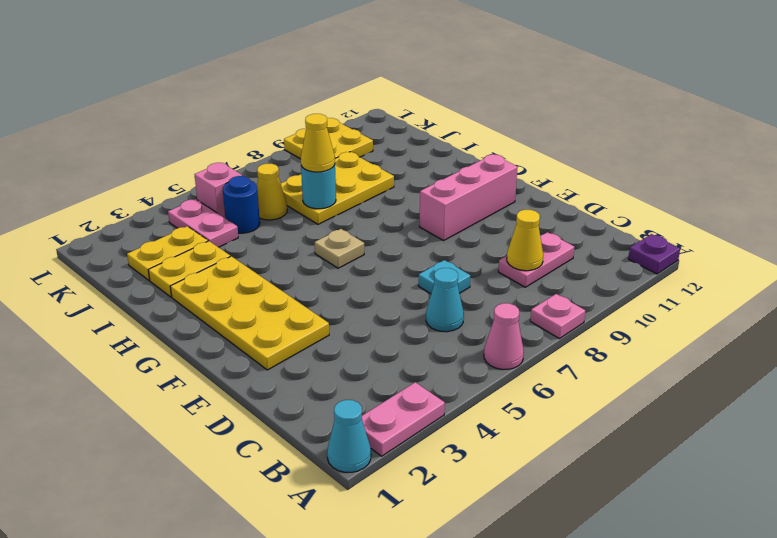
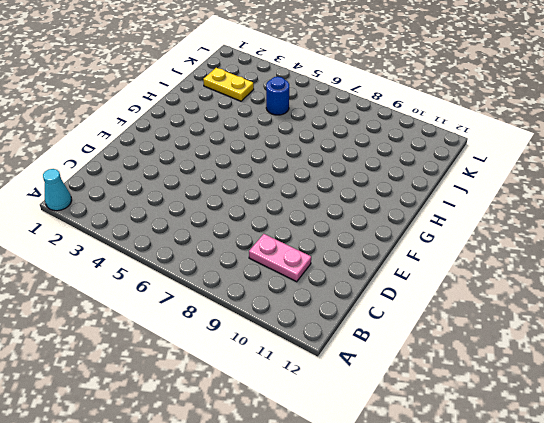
none -> pink plate A2:A3 level 1
none -> pink cone A6 level 1
none -> pink plate A8 level 1

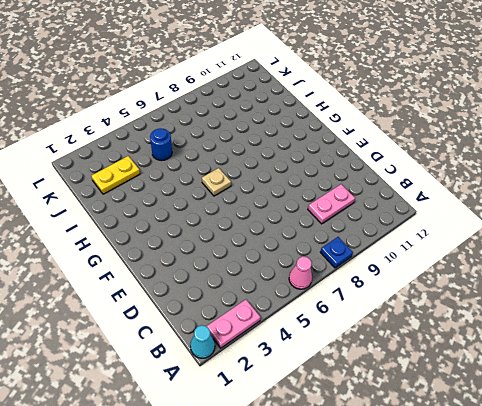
blue plate A8 level 1 -> pink plate A8 level 1
none -> purple plate A12 level 1
none -> cyan cone C6 level 1
none -> cyan plate D7 level 1

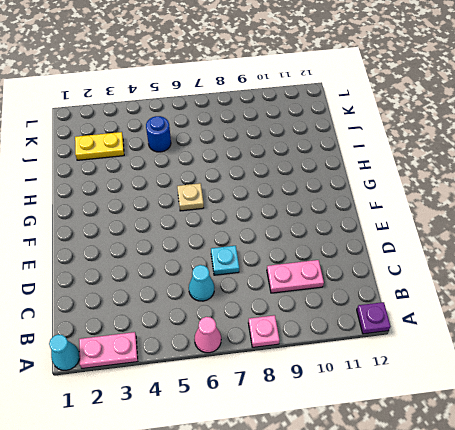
none -> yellow plate E2:H3 level 1
none -> pink brick F9:F11 level 1
none -> yellow plate I2:I3 level 1

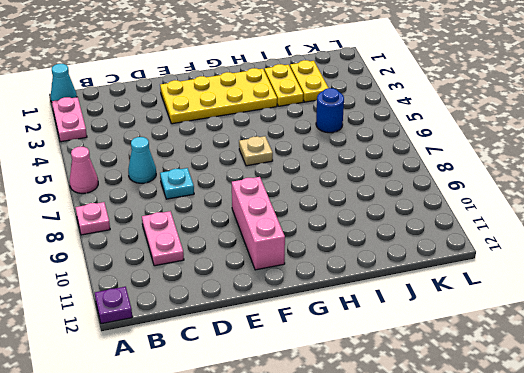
none -> yellow plate I7:J9 level 1
none -> pink plate J4:K4 level 1
none -> yellow cone J6 level 1

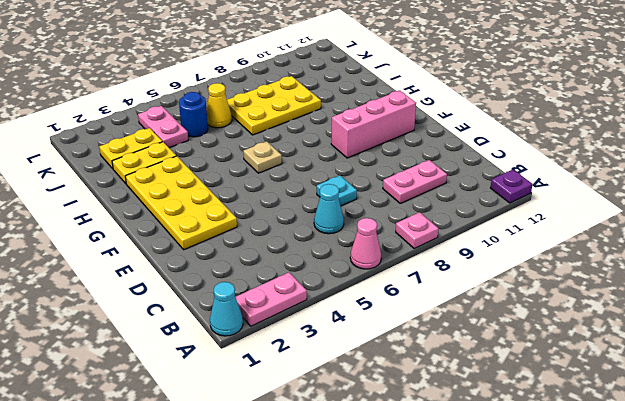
none -> pink brick K5 level 1
none -> yellow plate K9:L10 level 1
none -> yellow cone C9 level 2

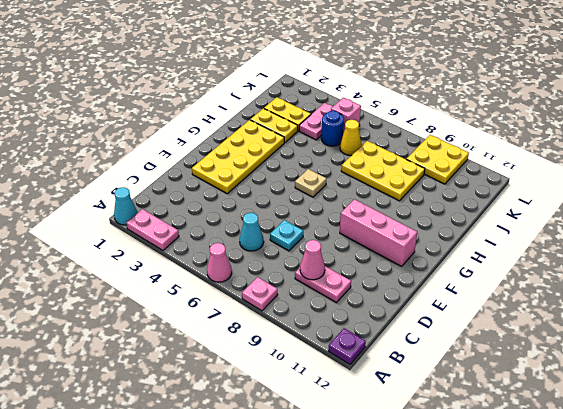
pink cone C9 level 2 -> yellow cone C9 level 2
none -> cyan round brick I7 level 2
none -> yellow cone I7 level 3

